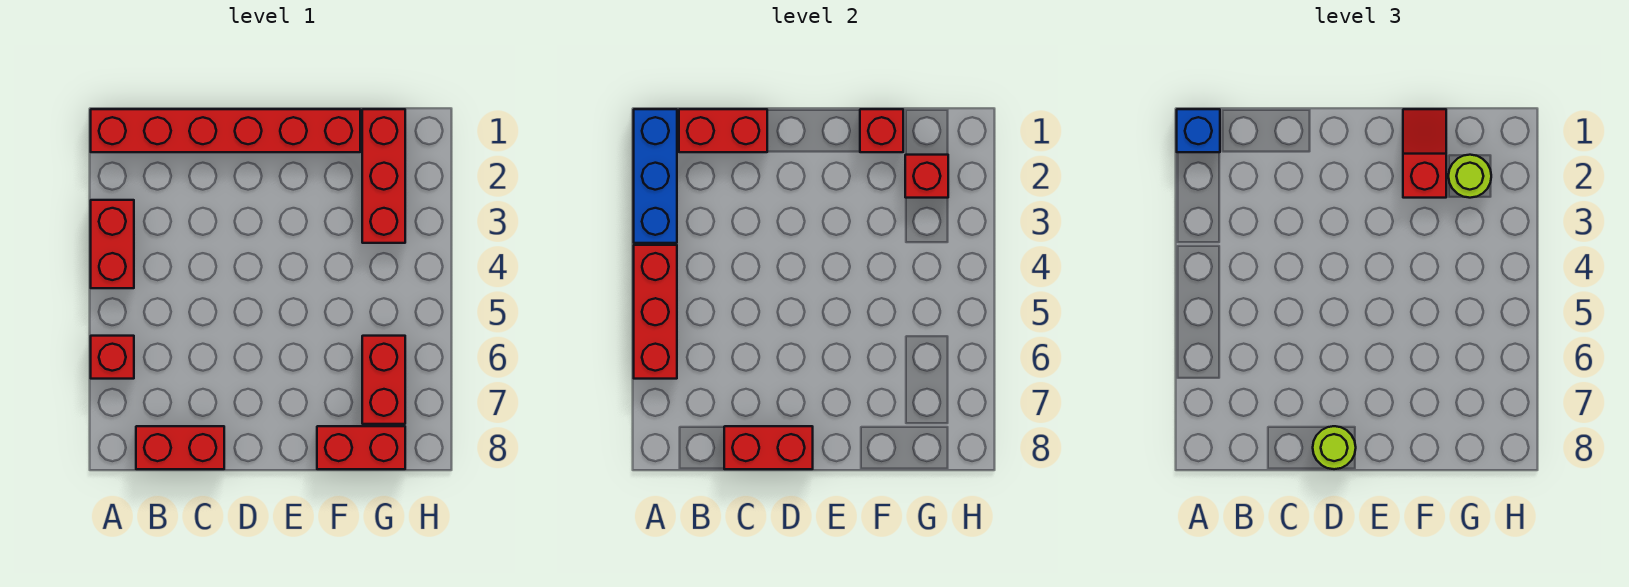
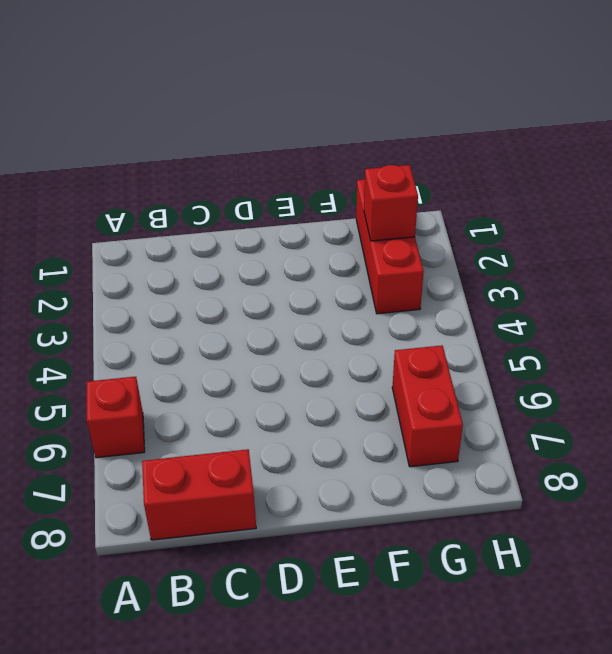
none -> red brick A1:F1 level 1
none -> red brick A3:A4 level 1
none -> red brick F8:G8 level 1

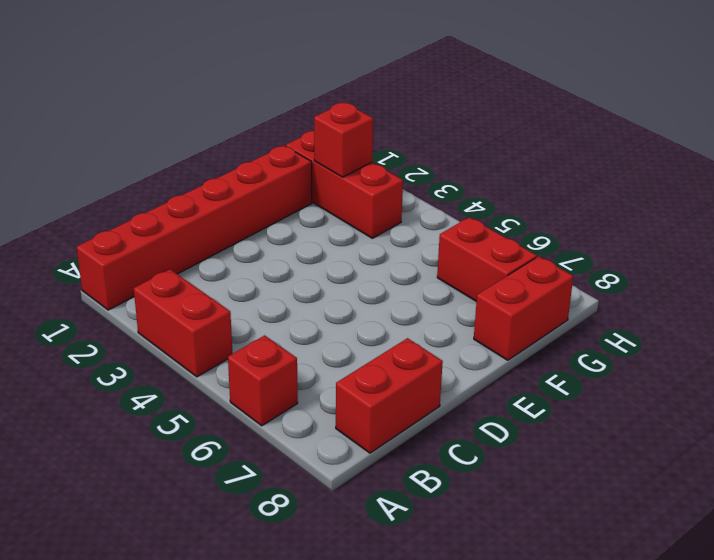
none -> blue brick A1:A3 level 2
none -> red brick A4:A6 level 2
none -> red brick B1:C1 level 2

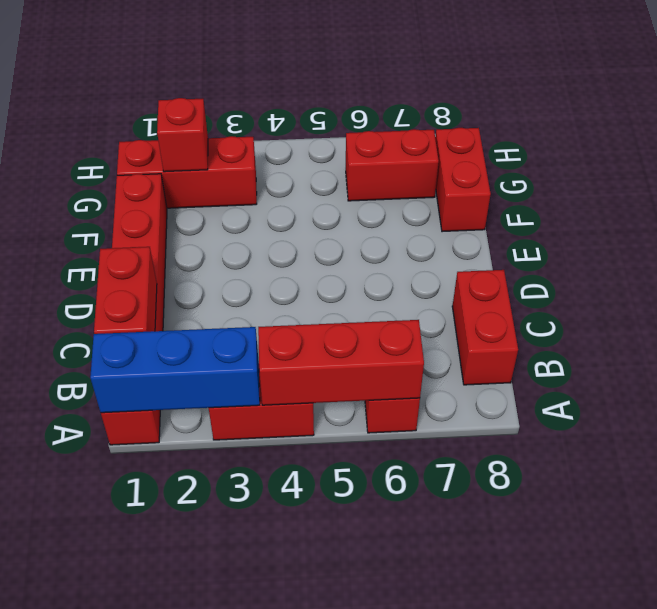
none -> red brick C8:D8 level 2
none -> red brick F1 level 2
none -> blue brick A1 level 3

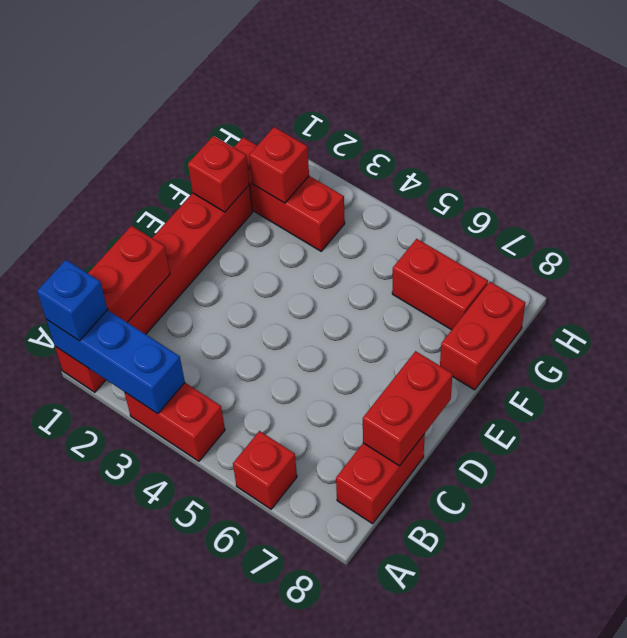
none -> red brick A4:A6 level 2
none -> lime round brick D8 level 3
none -> red slope F1:F2 level 3 top 2

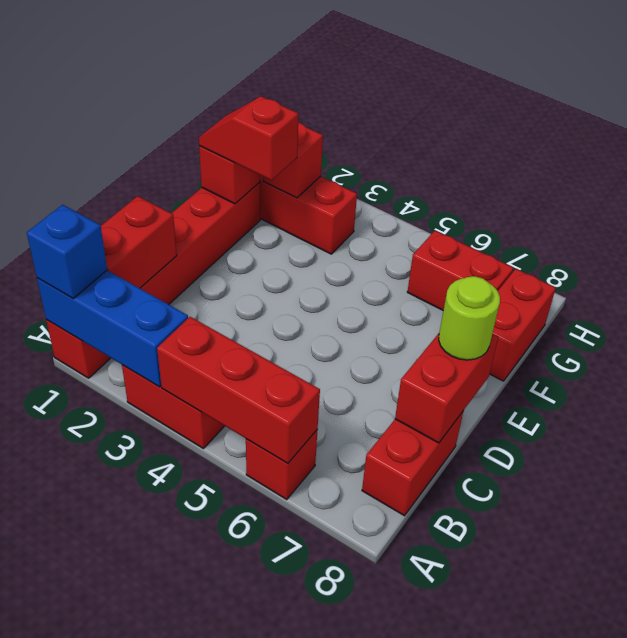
none -> lime round brick G2 level 3

